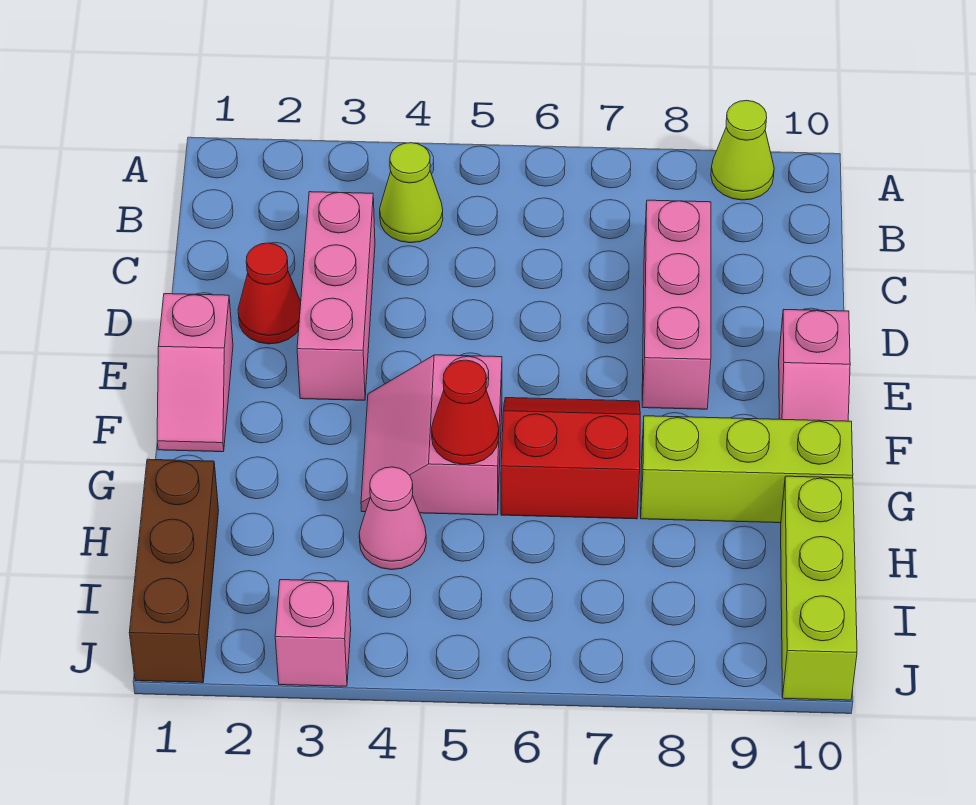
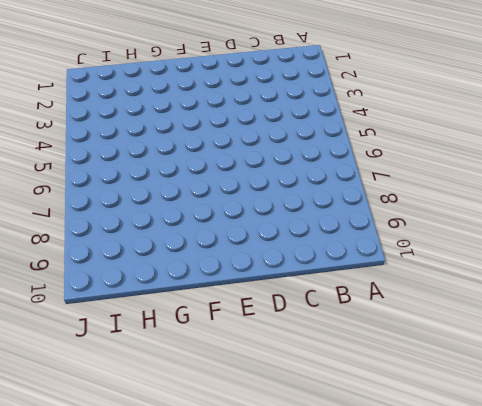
none -> lime cone A9 level 1
none -> lime cone B4 level 1
none -> pink brick C3:E3 level 1

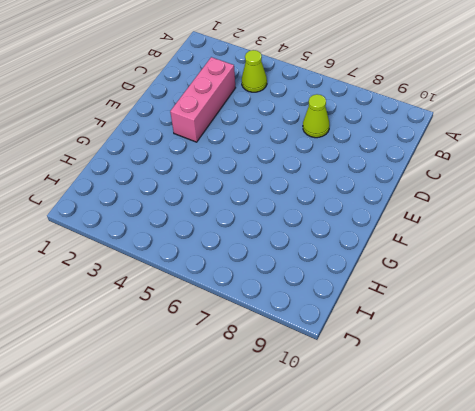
lime cone C7 level 1 -> lime cone A9 level 1
none -> pink brick C8:E8 level 1
none -> red cone D2 level 1
none -> pink slope E1:F1 level 1 top E

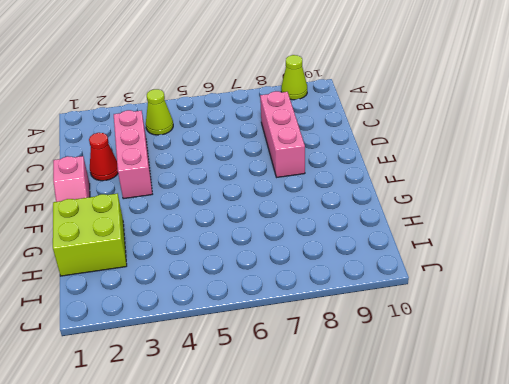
lime brick G1:H2 level 1 -> brown brick H1:J1 level 1
none -> pink slope E10:F10 level 1 top E
none -> pink slope F4:G5 level 1 top 5
none -> red slope F6:G7 level 1 top G

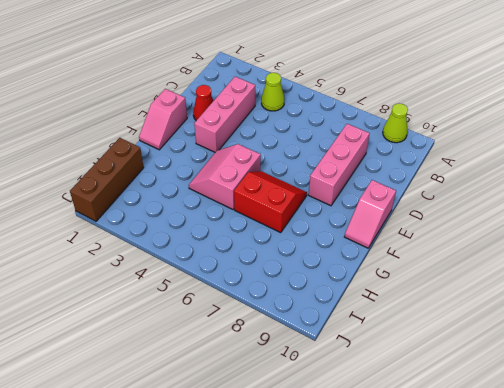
none -> lime brick G8:G10 level 1
none -> pink cone H4 level 1
none -> lime brick H10:J10 level 1

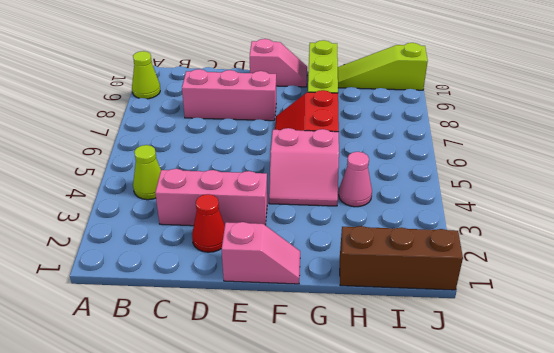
lime slope H10:J10 level 1 top J -> lime brick H10:J10 level 1
none -> pink brick J3 level 1
none -> red cone G5 level 2

